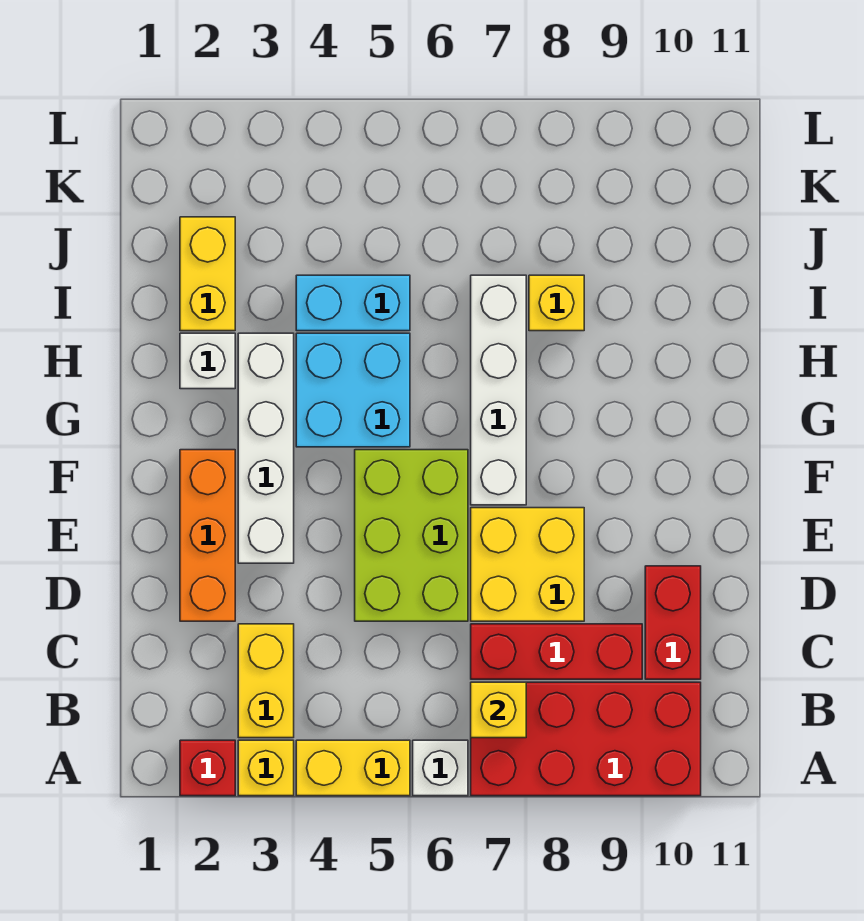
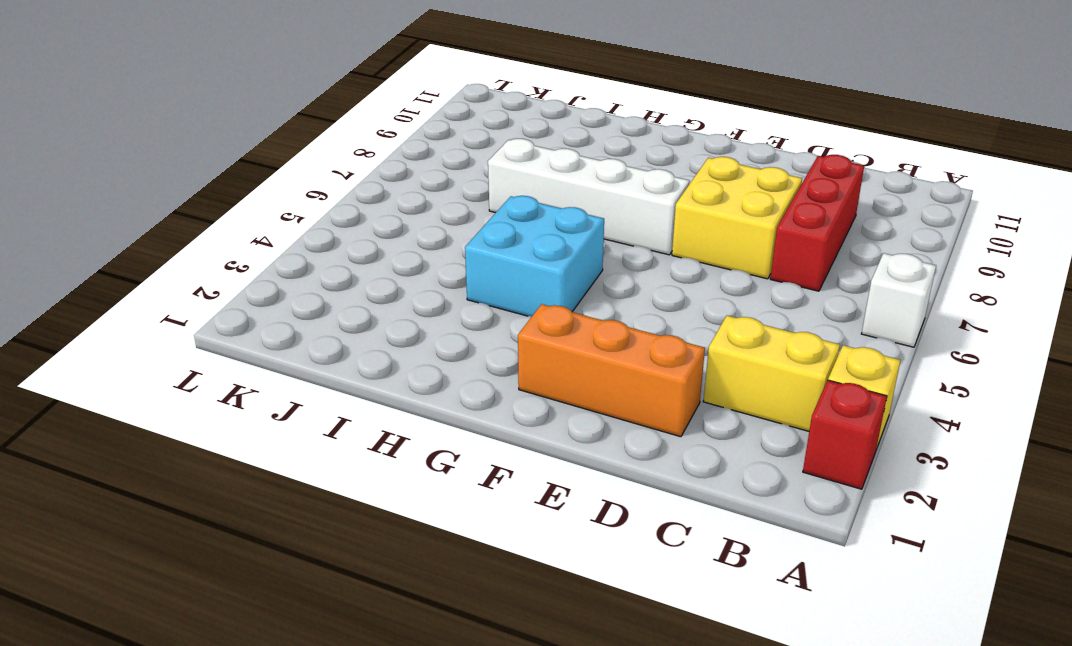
none -> yellow brick A4:A5 level 1
none -> red brick A7:B10 level 1
none -> red brick C10:D10 level 1

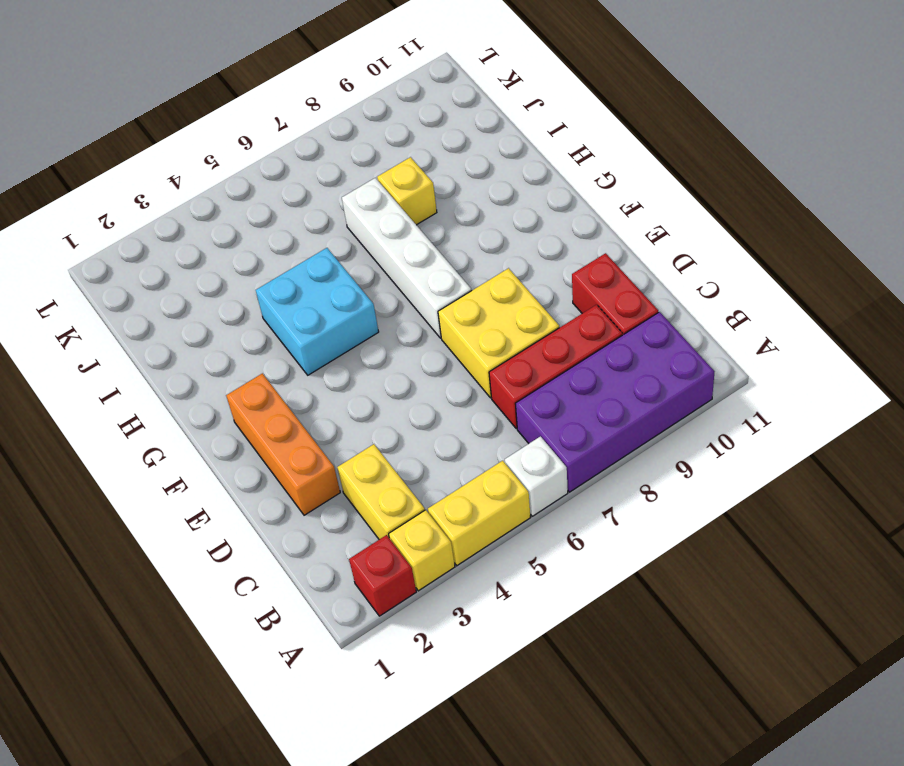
purple brick A7:B10 level 1 -> red brick A7:B10 level 1
none -> lime brick D5:F6 level 1
none -> white brick E3:H3 level 1
none -> white brick H2 level 1

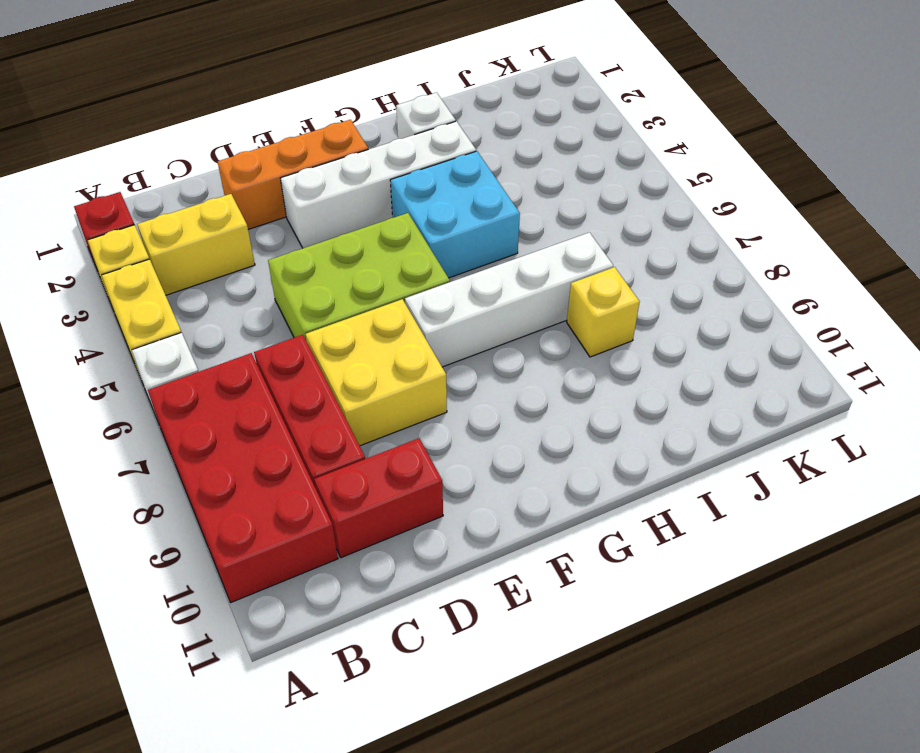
none -> yellow brick I2:J2 level 1
none -> cyan brick I4:I5 level 1
none -> yellow brick B7 level 2

